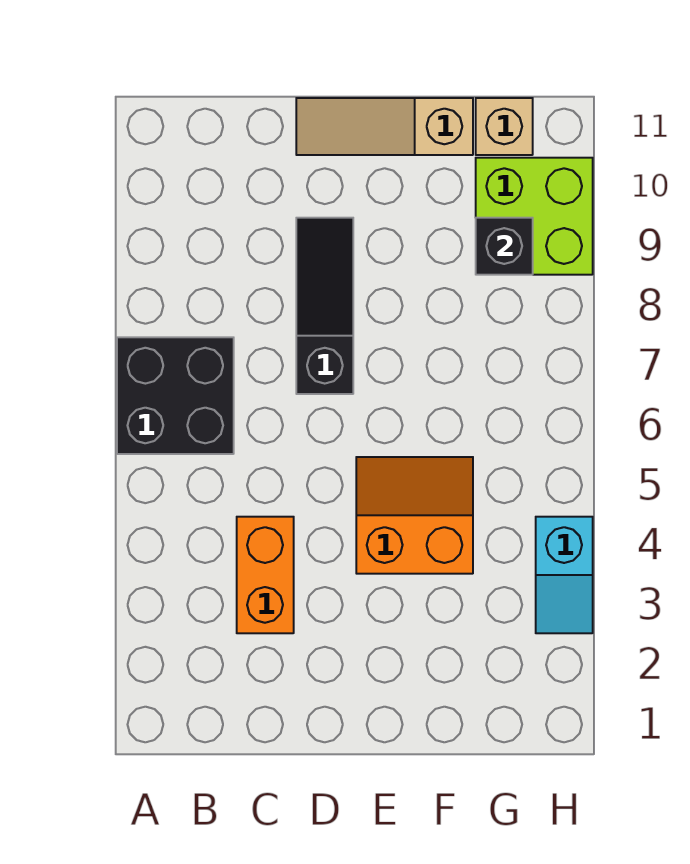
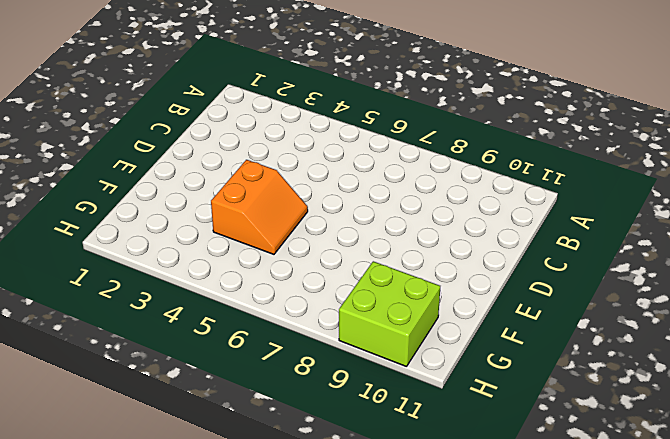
none -> black brick A6:B7 level 1
none -> orange brick C3:C4 level 1

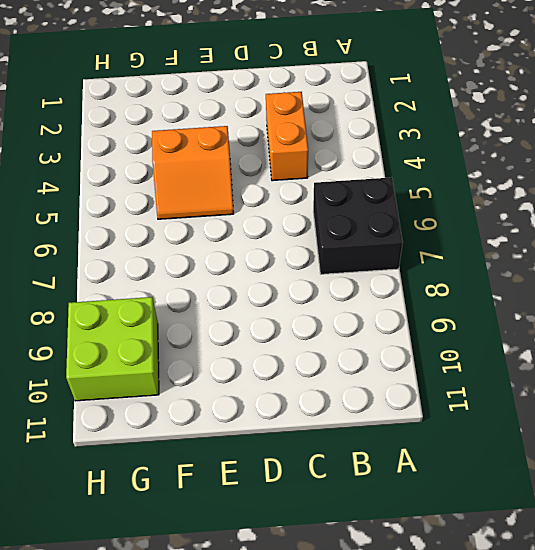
none -> black slope D7:D9 level 1 top 7
none -> tan slope D11:F11 level 1 top F

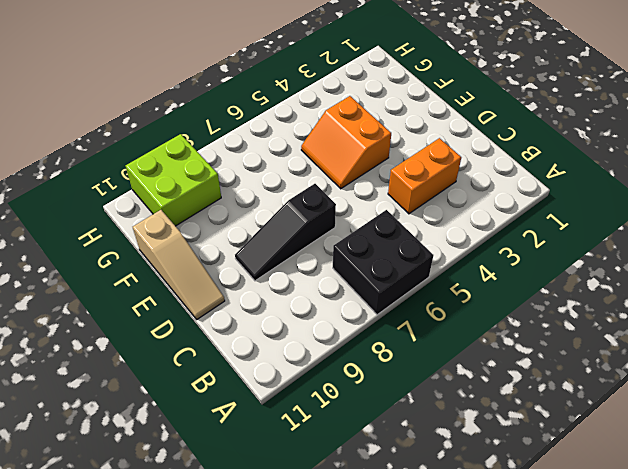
none -> tan brick G11 level 1
none -> cyan slope H3:H4 level 1 top 4

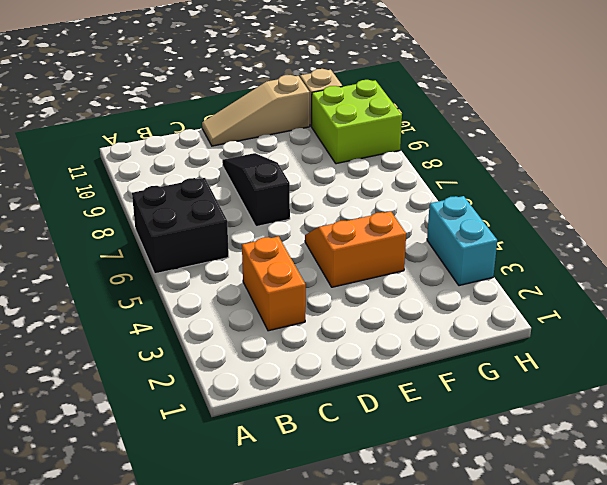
cyan brick H3:H4 level 1 -> cyan slope H3:H4 level 1 top 4
none -> black brick G9 level 2

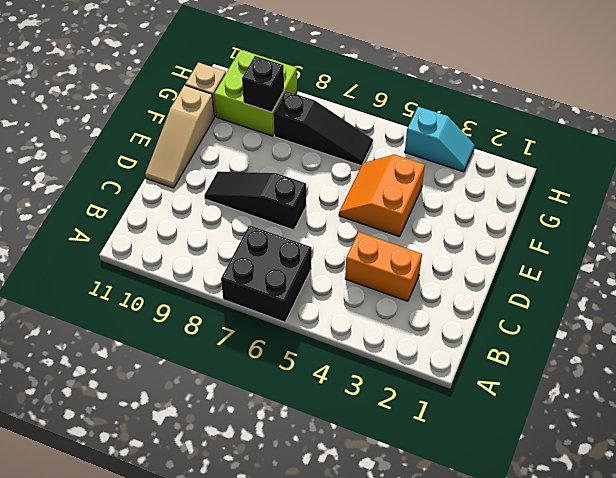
black slope G6:G8 level 1 top 8 -> none

